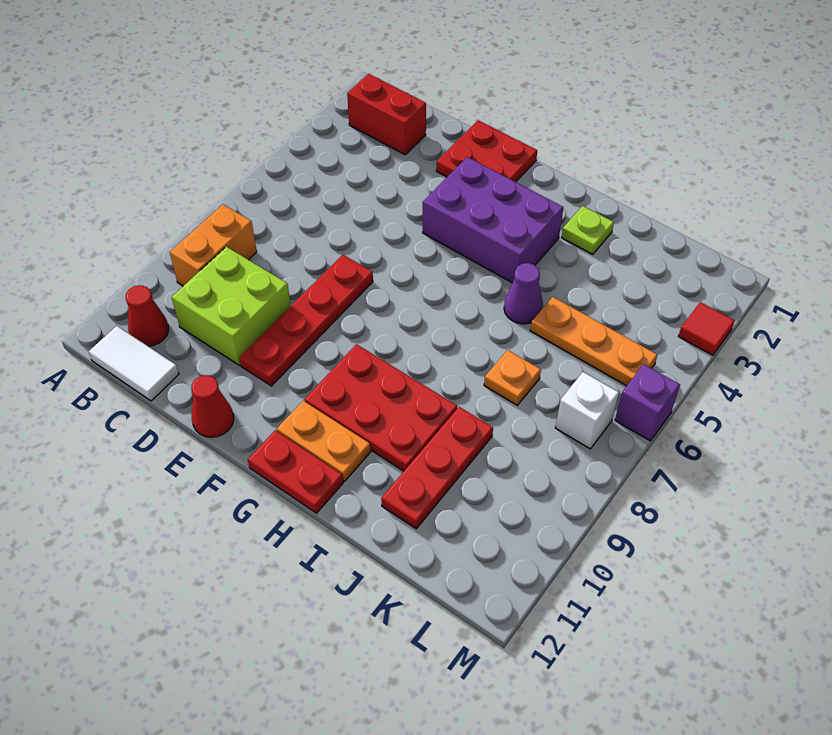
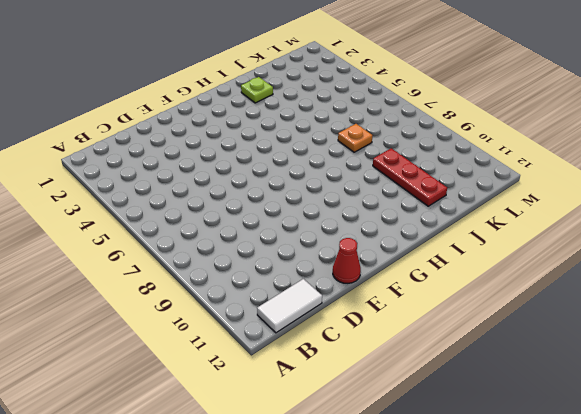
none -> red brick B2:C2 level 1
none -> orange brick B8:B9 level 1
none -> red cone B11 level 1

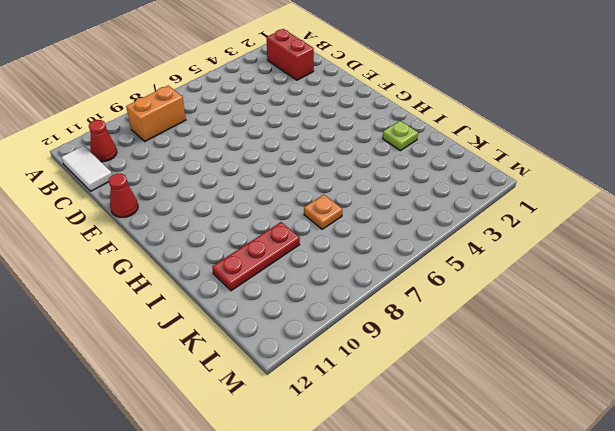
none -> lime brick C9:D10 level 1
none -> red plate E1:F2 level 1
none -> red plate E7:E10 level 1

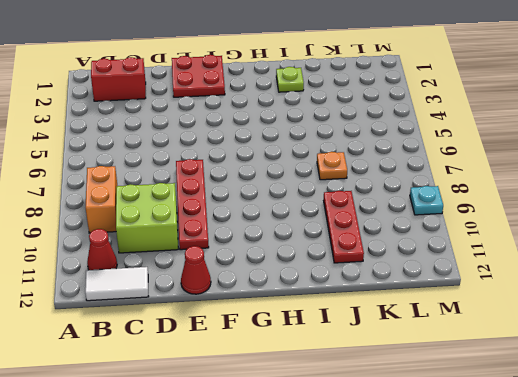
cyan plate M9 level 1 -> none
none -> purple brick F3:H4 level 1
none -> red plate G9:I10 level 1
none -> orange plate G11:H11 level 1

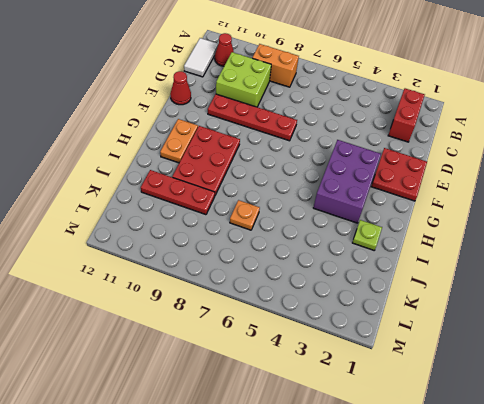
none -> red plate G12:H12 level 1
none -> purple cone I5 level 1
none -> orange plate J5:L5 level 1

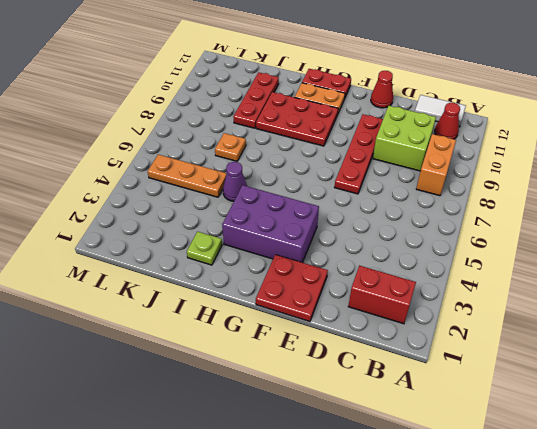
none -> white brick L7 level 1
none -> red tile M3 level 1
none -> purple brick M6 level 1

